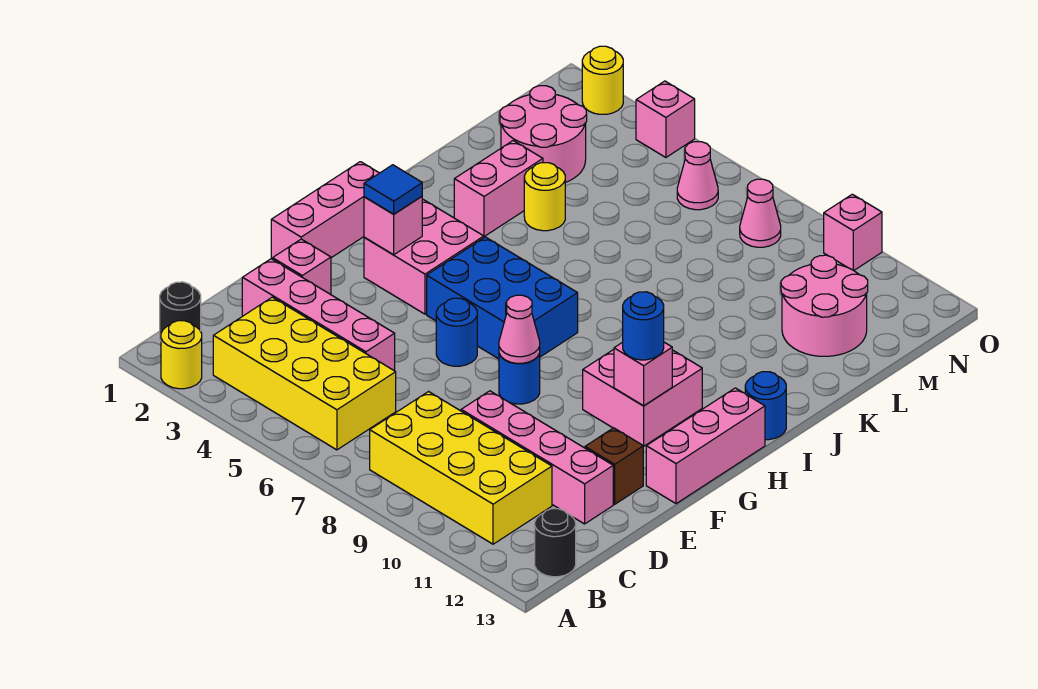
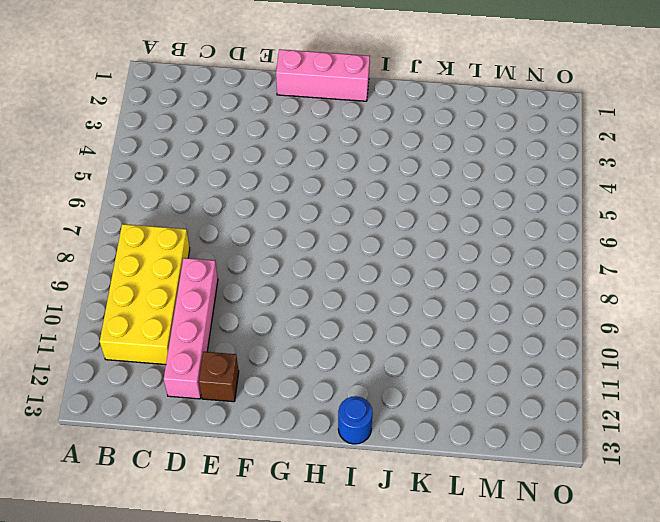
none -> yellow round brick A2 level 1
none -> black round brick B1 level 1
none -> yellow brick B3:C6 level 1
none -> black round brick B13 level 1

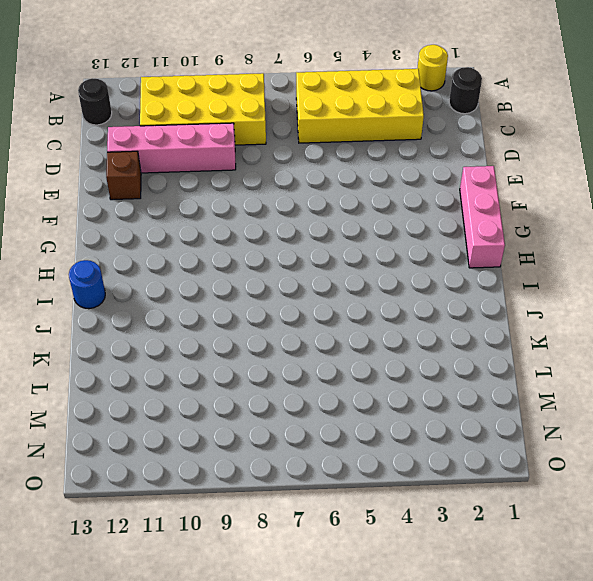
none -> pink brick D2:D5 level 1
none -> pink brick E2 level 1
none -> blue round brick F6 level 1
none -> blue round brick F8 level 1

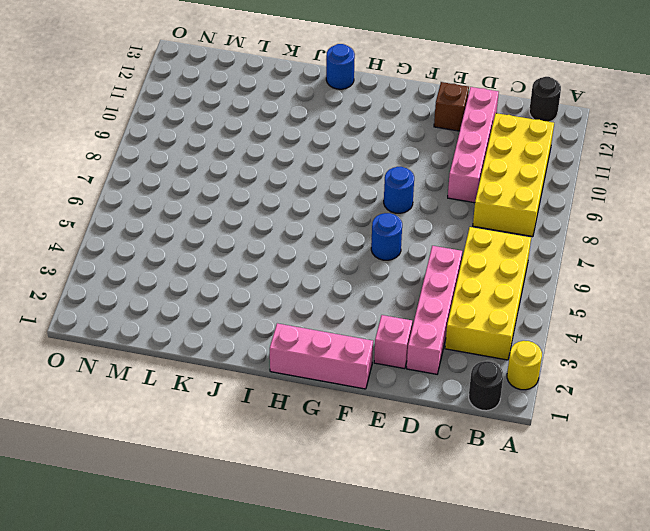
none -> pink brick F13:H13 level 1
none -> pink brick G3:H4 level 1
none -> blue brick G5:H7 level 1
none -> pink brick G10:H11 level 1

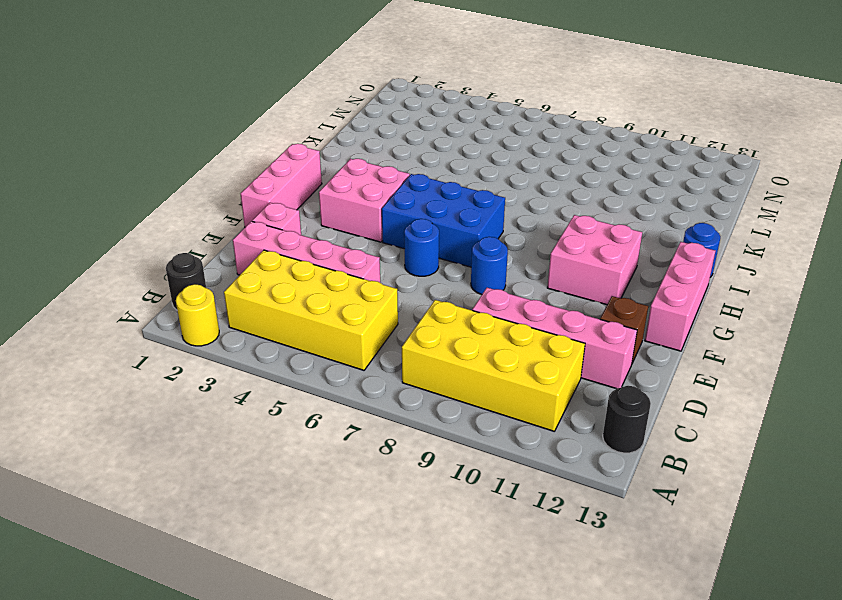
none -> pink brick J3:K3 level 1
none -> yellow round brick K4 level 1
none -> pink round brick L2:M3 level 1
none -> pink round brick L11:M12 level 1

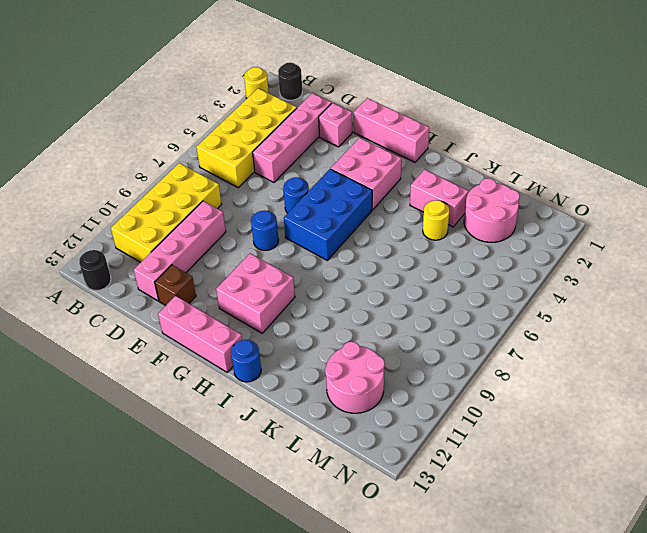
none -> pink cone N6 level 1
none -> pink cone N8 level 1
none -> yellow round brick O2 level 1
none -> pink brick O4 level 1

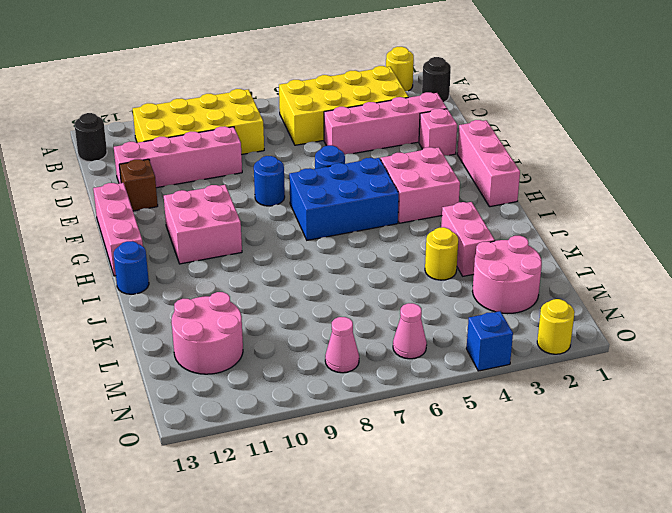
blue brick O4 level 1 -> pink brick O4 level 1
none -> pink brick O10 level 1
none -> pink cone F8 level 2
none -> pink brick G3 level 2
none -> pink brick G11 level 2

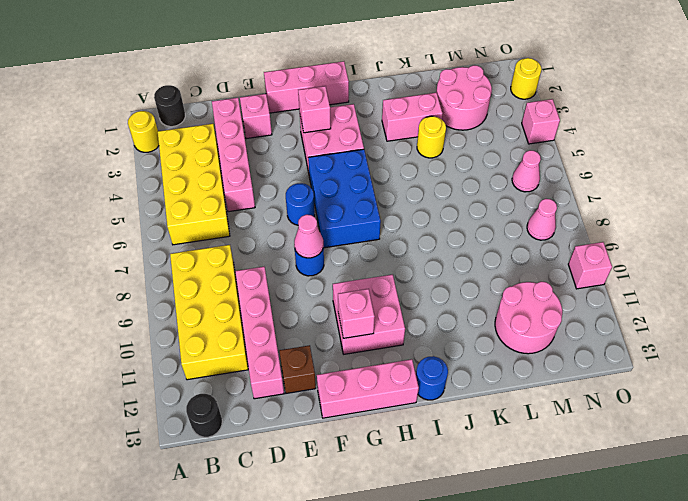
none -> blue tile G3 level 3
none -> blue round brick G11 level 3

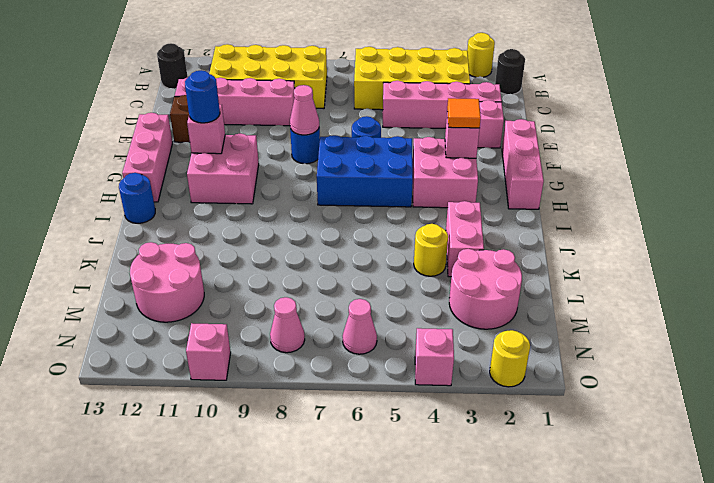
orange tile G3 level 3 -> blue tile G3 level 3

